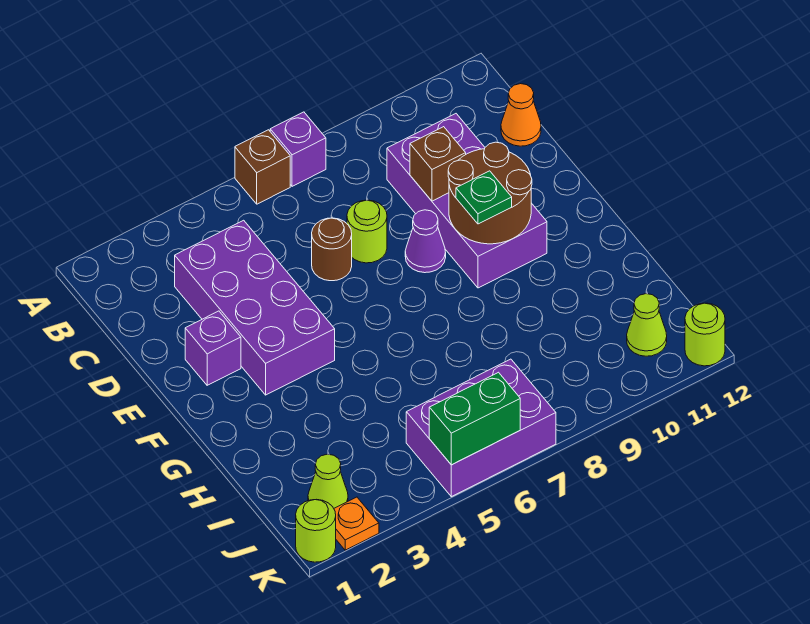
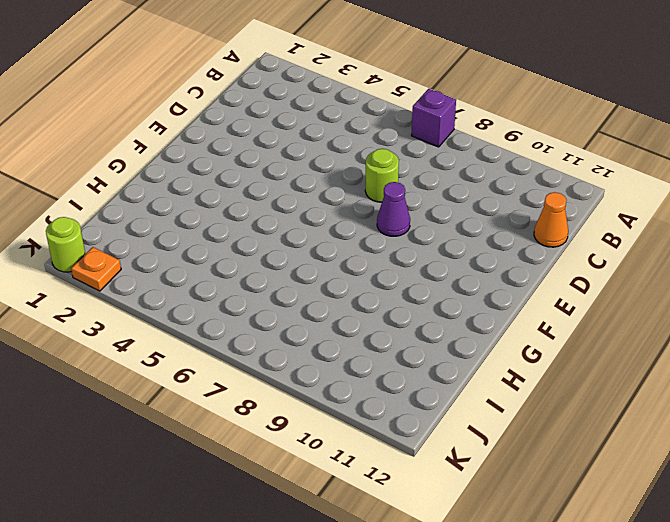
none -> brown brick A6 level 1
none -> purple brick C3:F4 level 1
none -> purple brick C9:F10 level 1

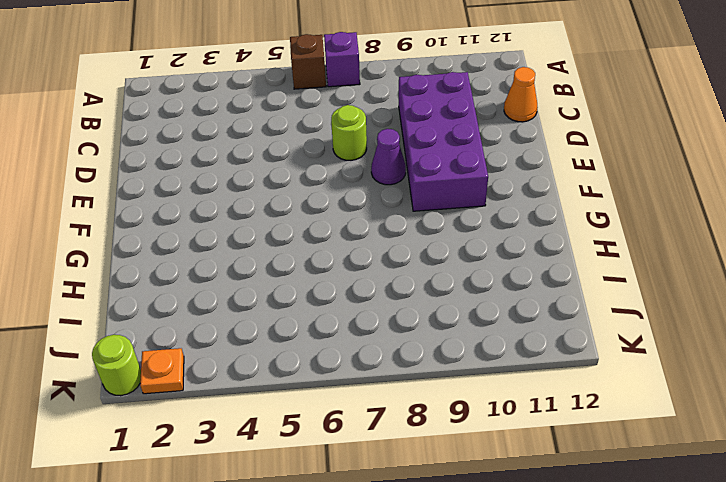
none -> purple brick C3:F4 level 1
none -> brown round brick D6 level 1
none -> purple brick E2 level 1

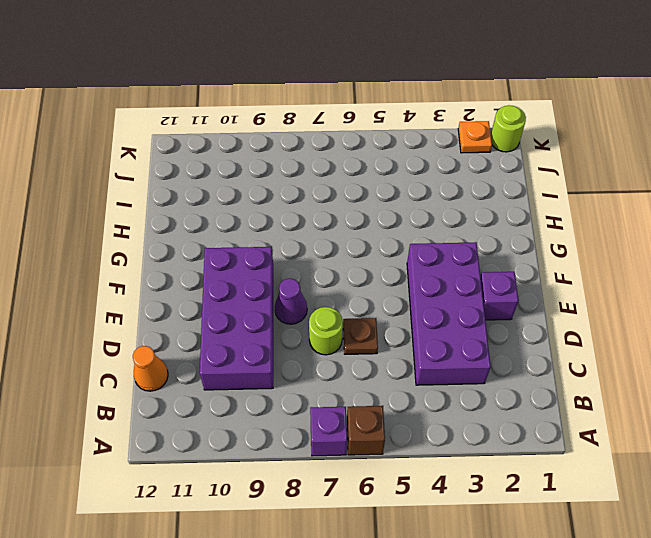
brown plate D6 level 1 -> brown round brick D6 level 1
none -> lime cone J2 level 1
none -> purple brick J5:K7 level 1
none -> lime cone J11 level 1

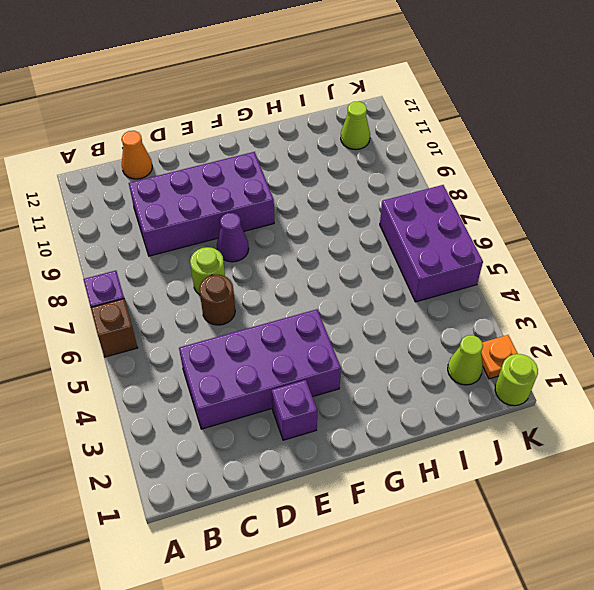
none -> lime round brick K12 level 1
none -> brown brick D9 level 2
none -> brown round brick E9:F10 level 2

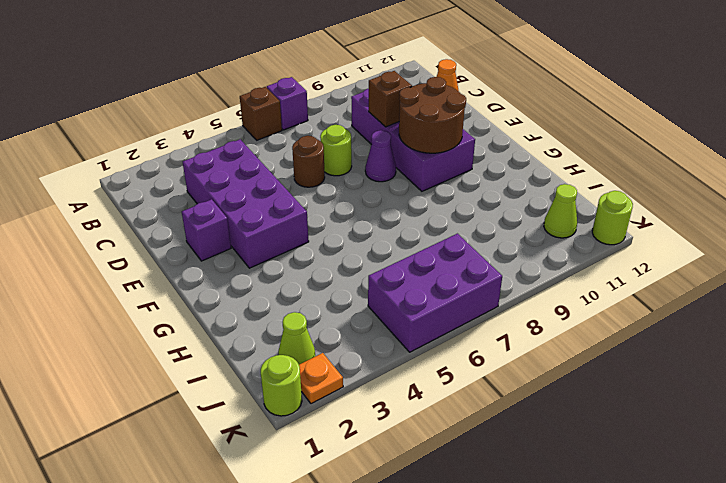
none -> green brick K5:K6 level 2
none -> green plate F9 level 3

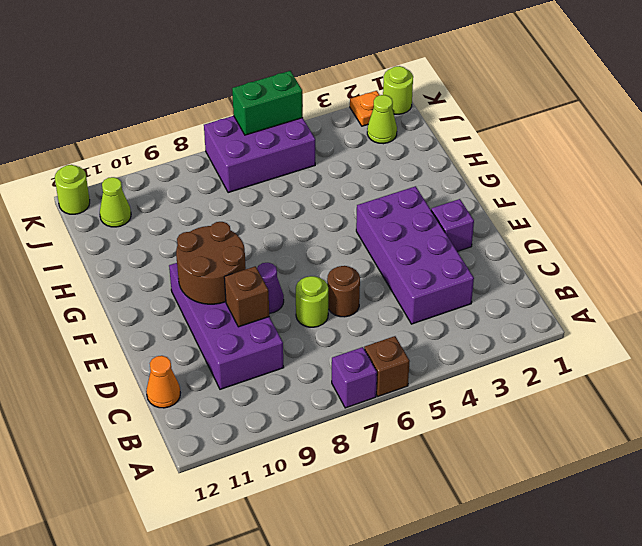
none -> green plate F9 level 3

